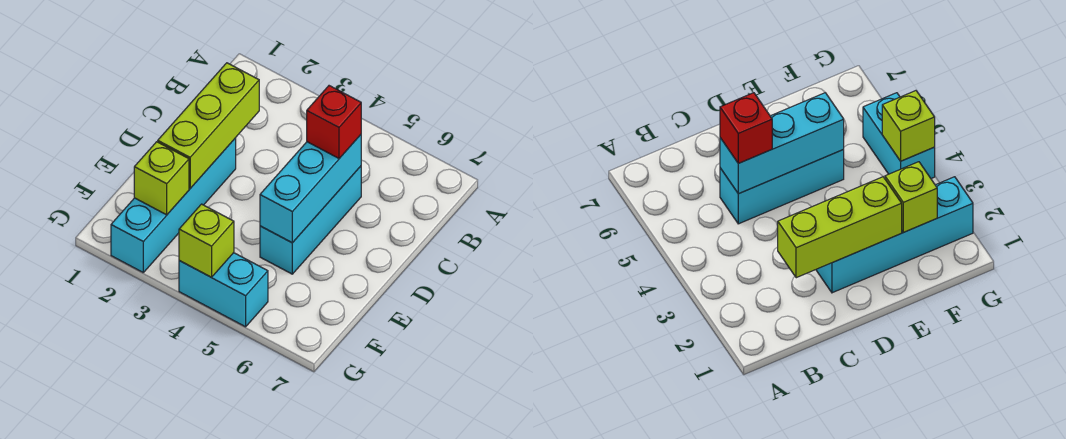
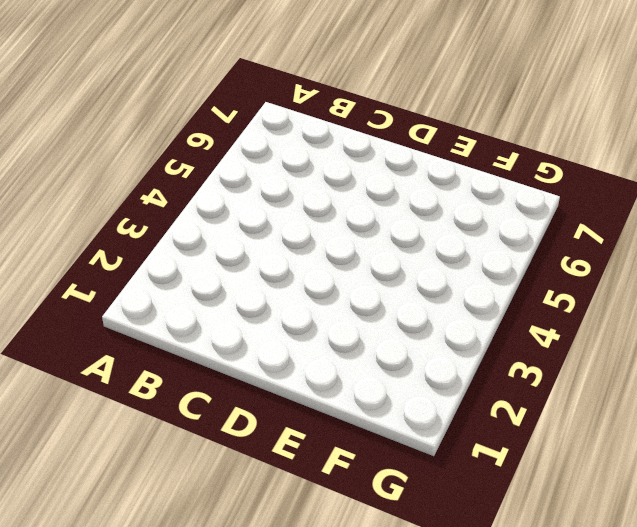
none -> cyan brick C5:E5 level 1
none -> cyan brick D2:G2 level 1

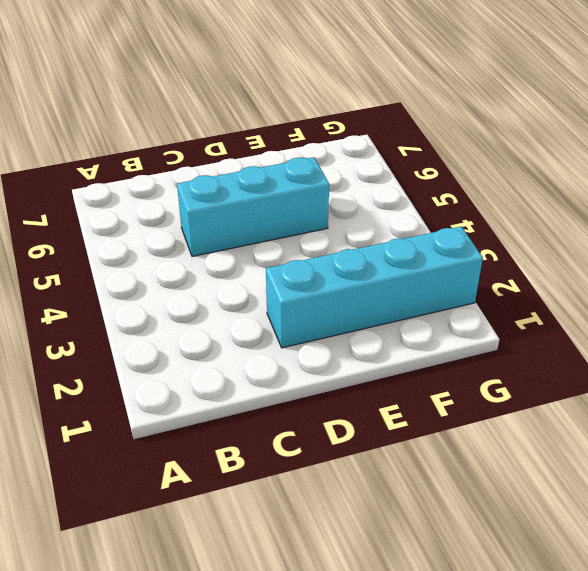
none -> cyan brick G4:G5 level 1
none -> lime brick C2:E2 level 2

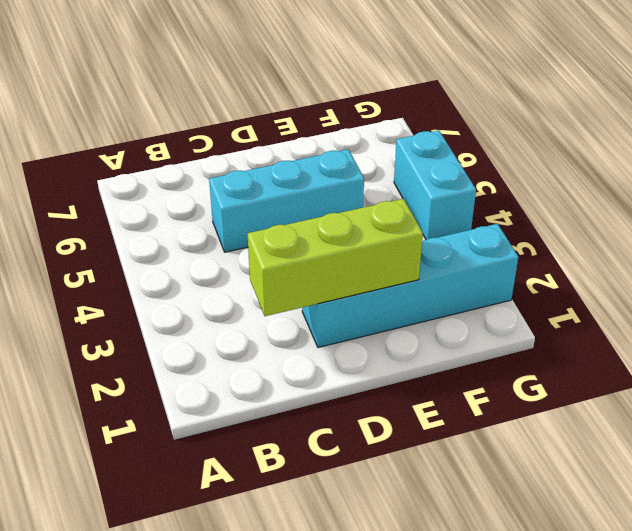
none -> cyan brick C5:E5 level 2
none -> lime brick F2 level 2

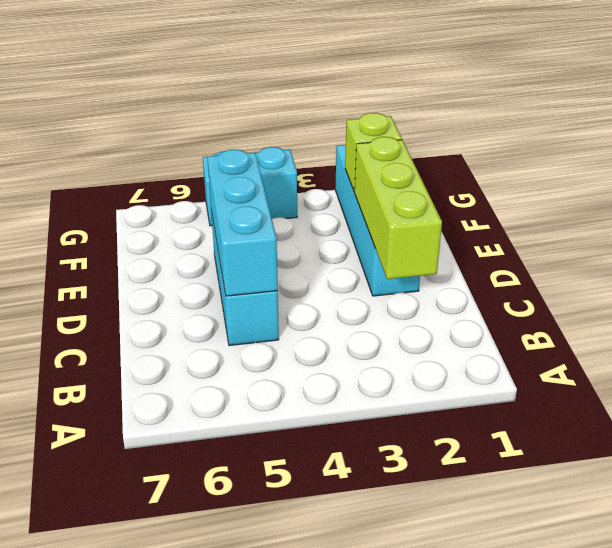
none -> lime brick G4 level 2
none -> red brick C5 level 3

